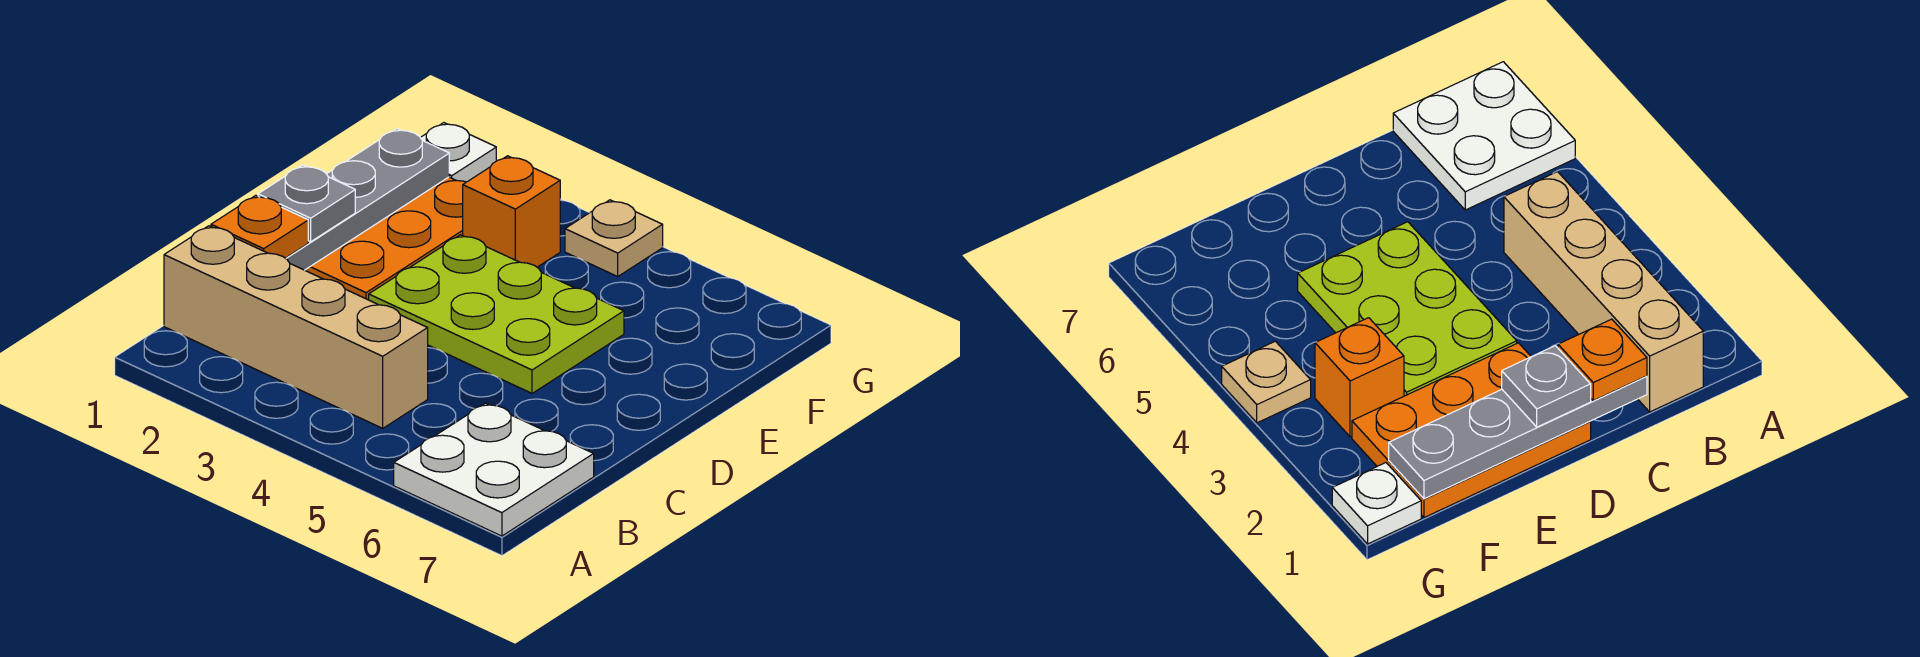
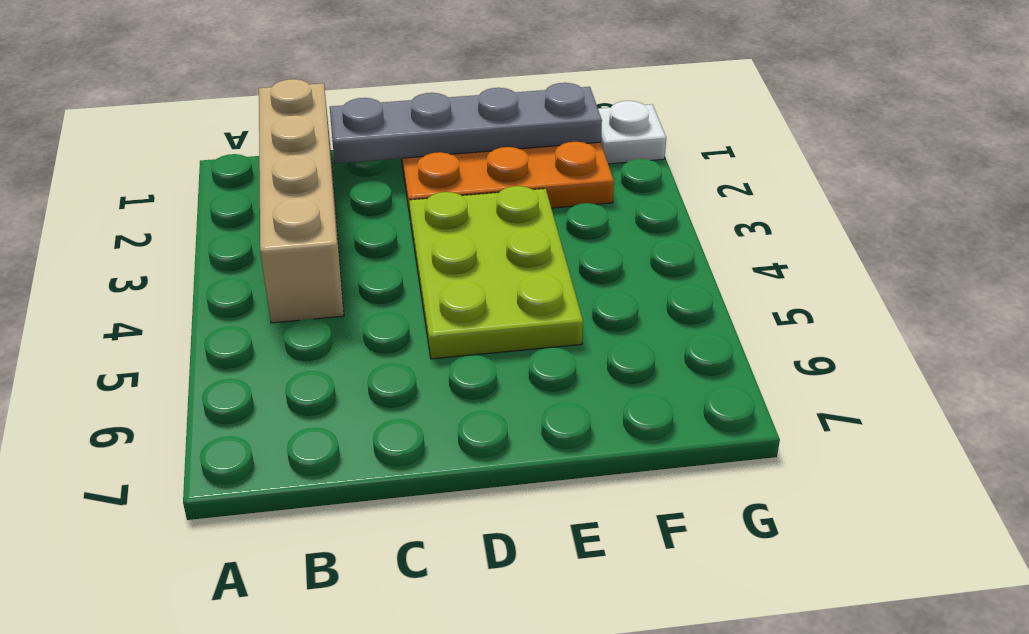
none -> white plate A6:B7 level 1
none -> orange brick F3 level 1

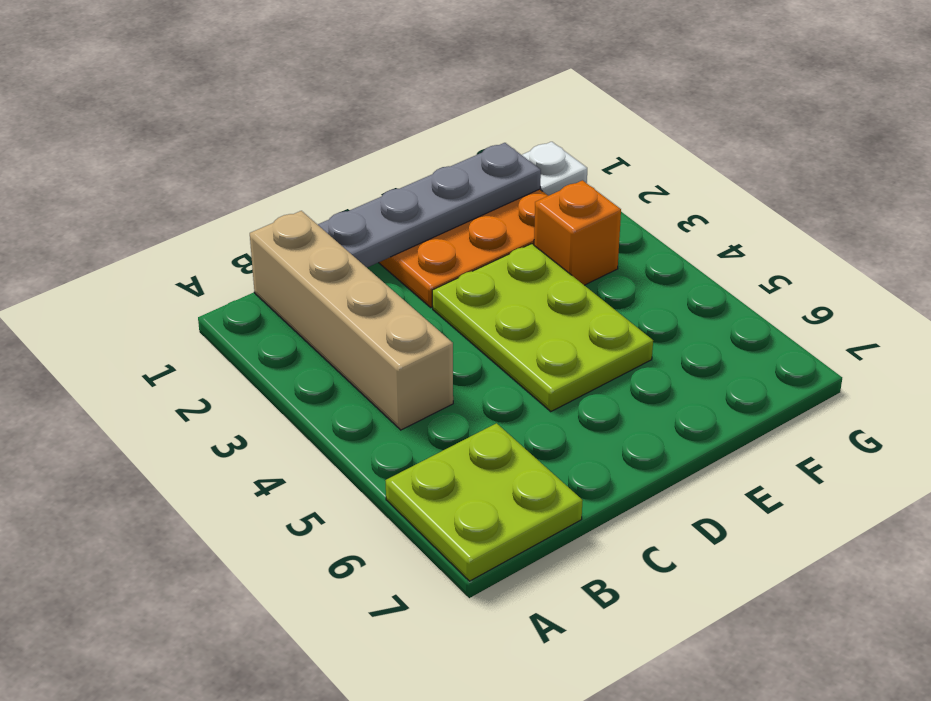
lime plate A6:B7 level 1 -> white plate A6:B7 level 1
none -> tan plate G4 level 1
none -> orange plate C1 level 3

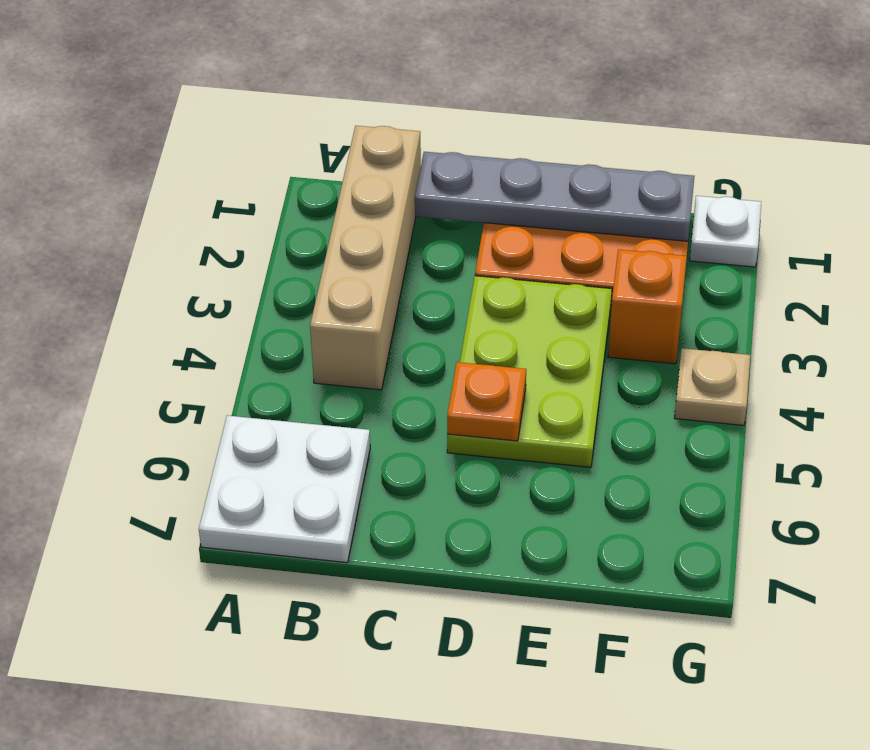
orange plate D5 level 2 -> orange plate C1 level 3
none -> grey plate D1 level 3

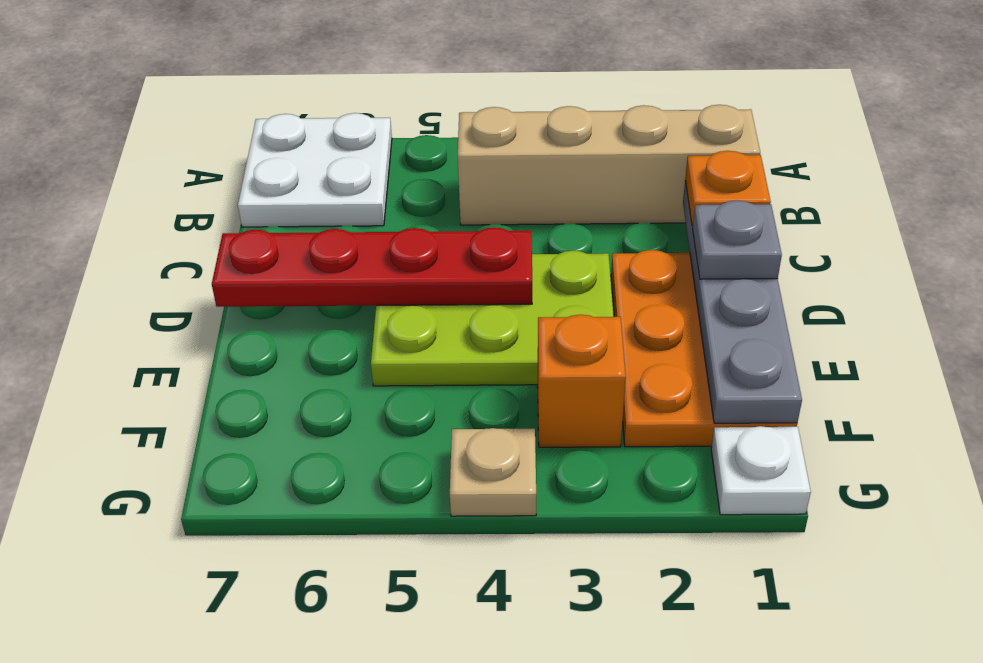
red plate D4:D7 level 2 -> none

